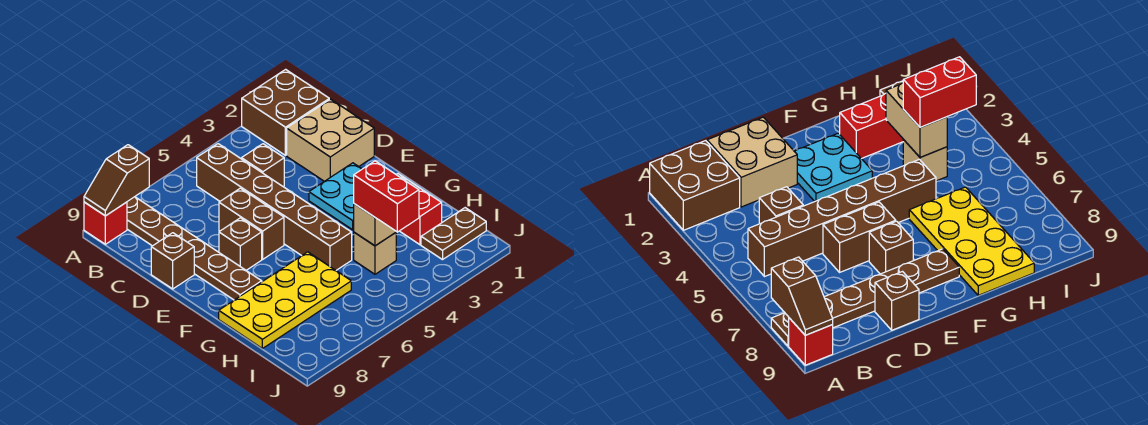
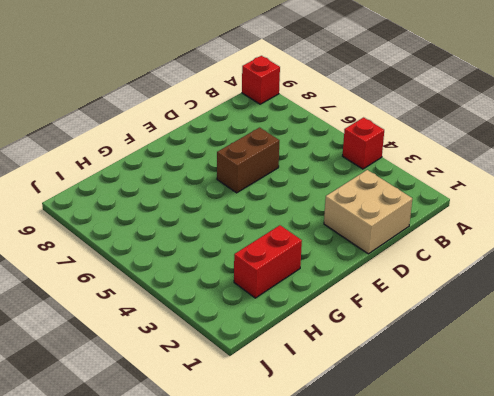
red brick A4 level 1 -> none
none -> brown brick A1:B2 level 1
none -> brown plate A8:F8 level 1
none -> brown brick B5:G5 level 1

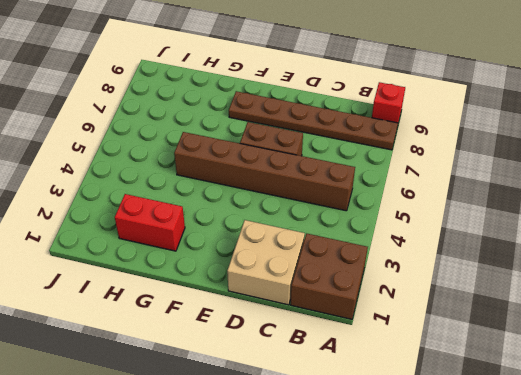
none -> brown brick C4 level 1
none -> brown brick D9 level 1
none -> cyan plate E2:F3 level 1

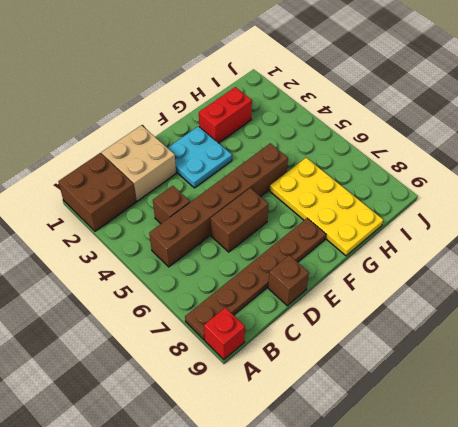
none -> brown brick E7 level 1
none -> tan brick H4 level 1
none -> brown plate I1:I2 level 1

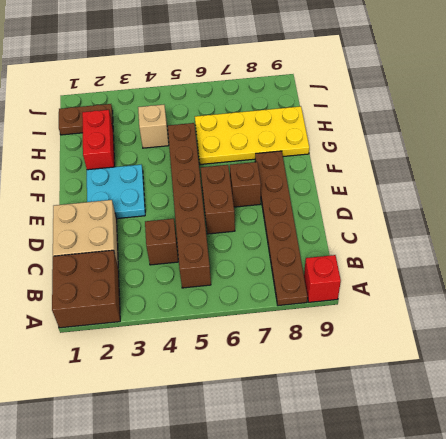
none -> brown brick D9 level 1
none -> brown slope A8:A9 level 2 top 8
none -> tan brick H3:H4 level 2

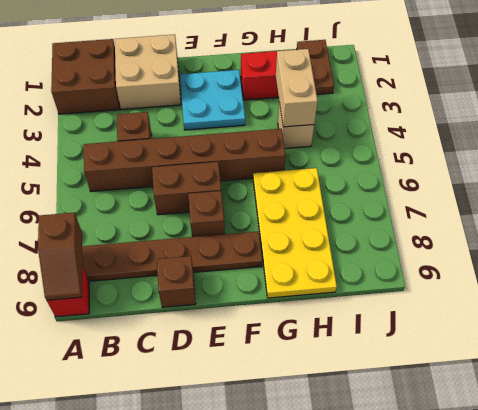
none -> red brick H4:I4 level 3

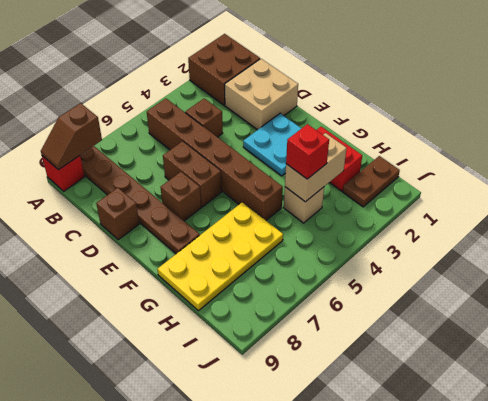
red brick H4 level 3 -> red brick H4:I4 level 3

